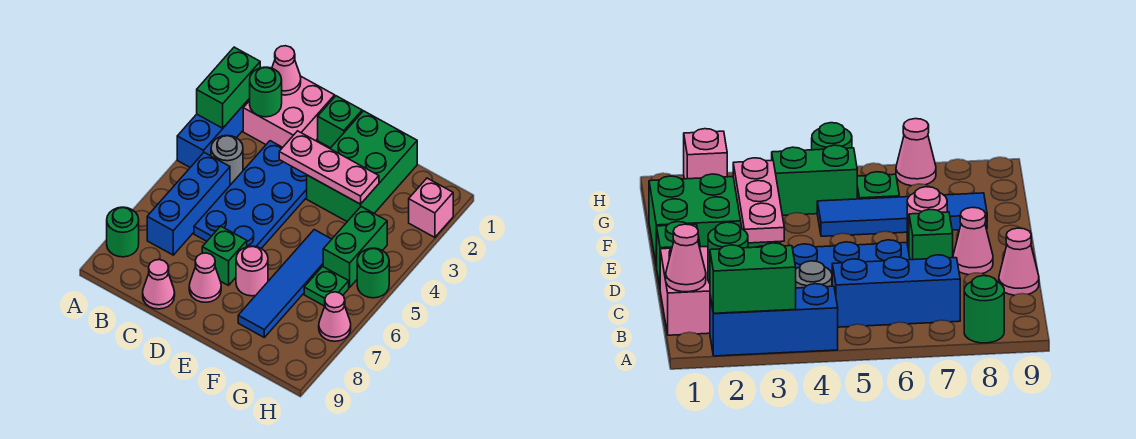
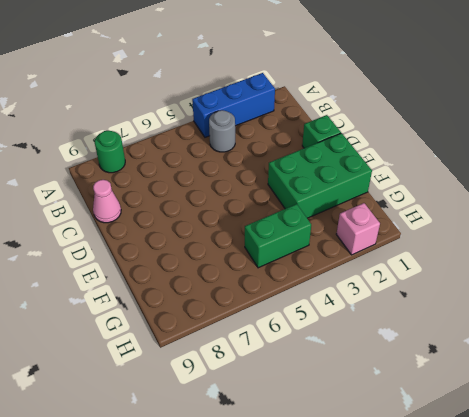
none -> pink brick B1:C2 level 1
none -> blue brick B5:B7 level 1
none -> blue plate C3:D6 level 1

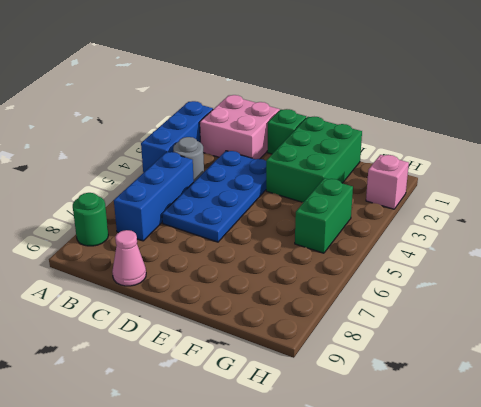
none -> green brick D7 level 1
none -> pink cone D8 level 1
none -> pink round brick E7 level 1

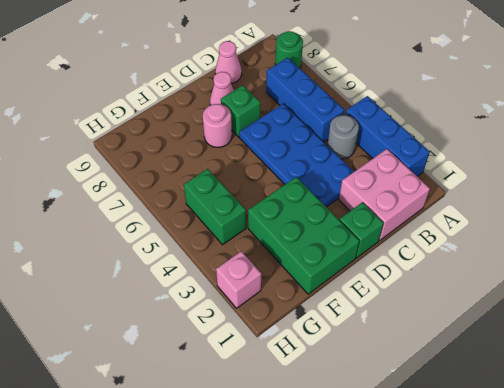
none -> blue tile F5:F8 level 1
none -> green plate G6 level 1
none -> green round brick H5 level 1

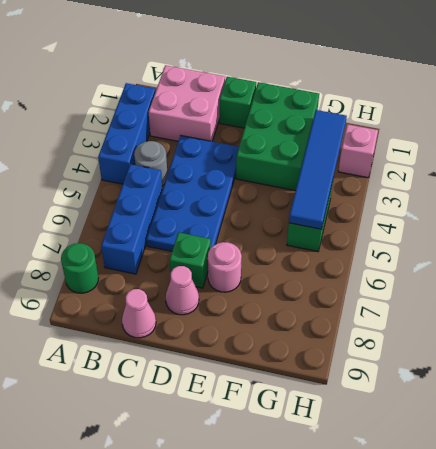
blue tile G2:G5 level 2 -> blue tile F5:F8 level 1
none -> green plate G6 level 1
none -> green round brick H5 level 1
none -> pink cone H7 level 1

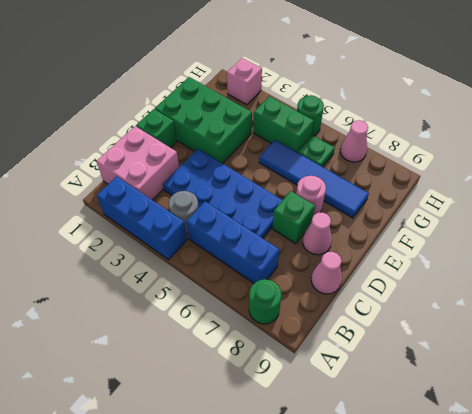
none -> green brick A2:A3 level 2
none -> pink cone B1 level 2
none -> green round brick B2 level 2

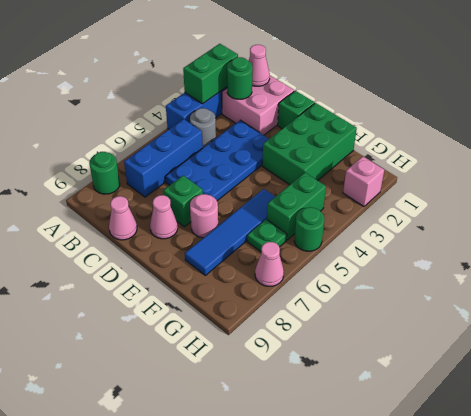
none -> pink plate D3:F3 level 2

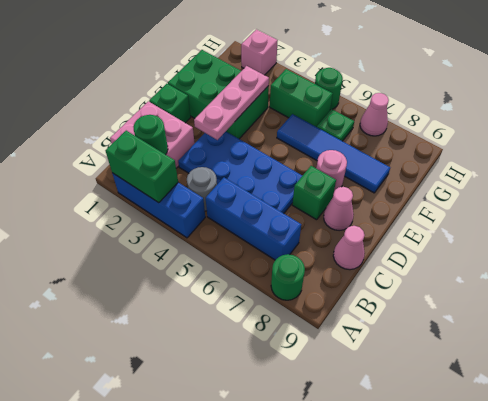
none -> pink cone B1 level 2

